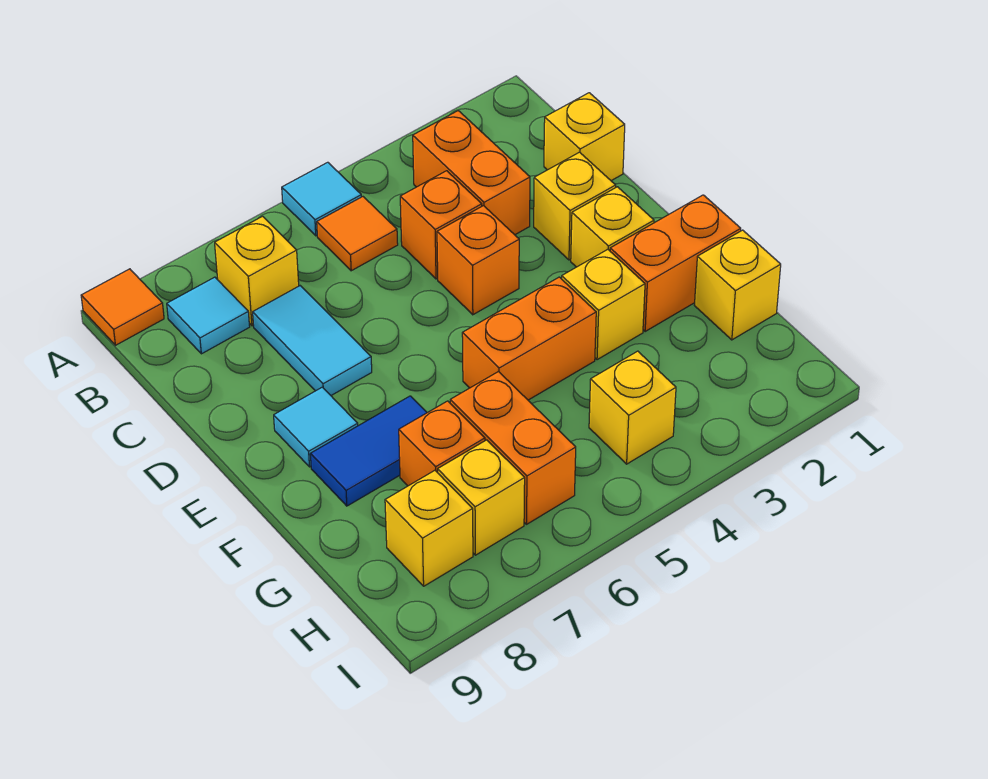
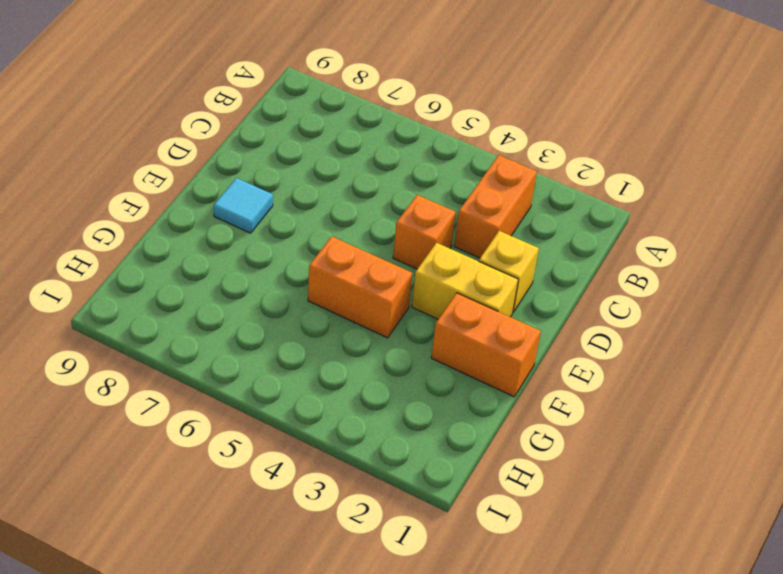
yellow brick E2:E3 level 1 -> yellow brick E2 level 1
none -> cyan tile A5 level 1
none -> orange tile A9 level 1
none -> orange tile B5 level 1

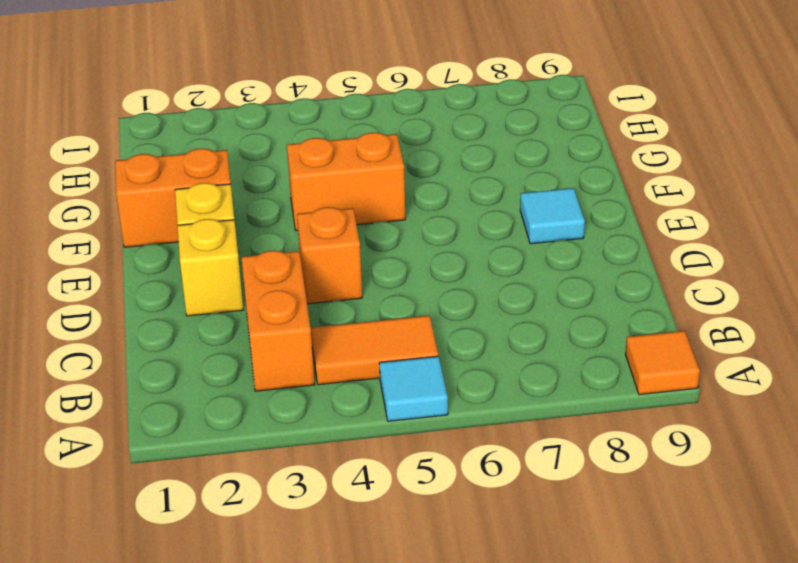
orange tile B4:B5 level 1 -> orange tile B5 level 1
none -> yellow brick B7 level 1
none -> cyan tile B8 level 1
none -> yellow brick C1 level 1

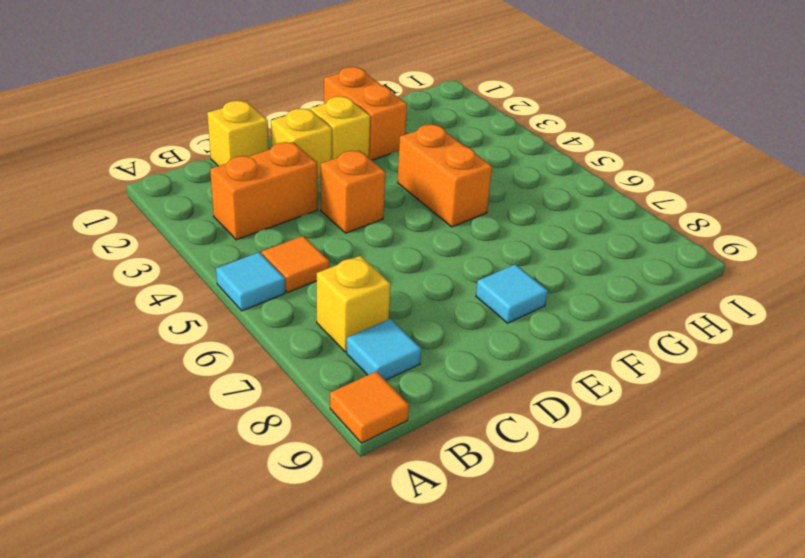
none -> orange brick C4 level 1
none -> cyan tile C7:D7 level 1
none -> yellow brick F3 level 1

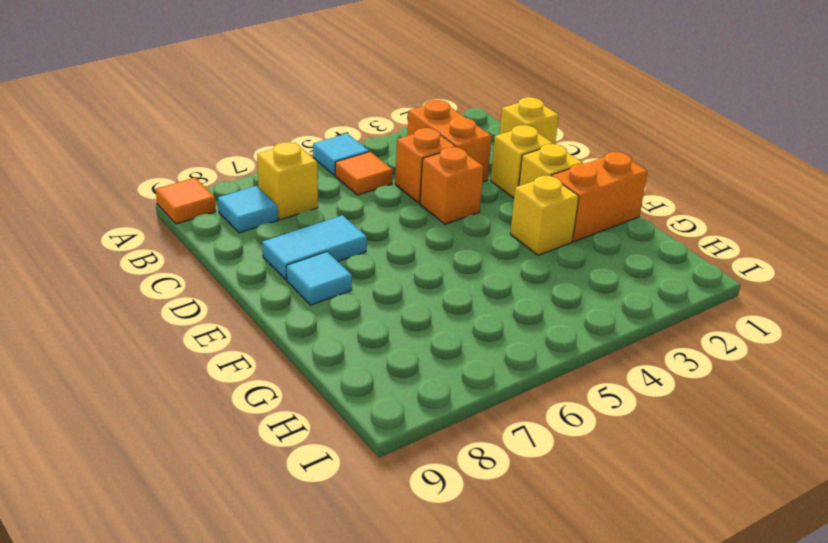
cyan tile D7:D8 level 1 -> cyan tile C7:D7 level 1
none -> orange brick F4:F5 level 1
none -> blue tile F7:F8 level 1
none -> yellow brick G1 level 1

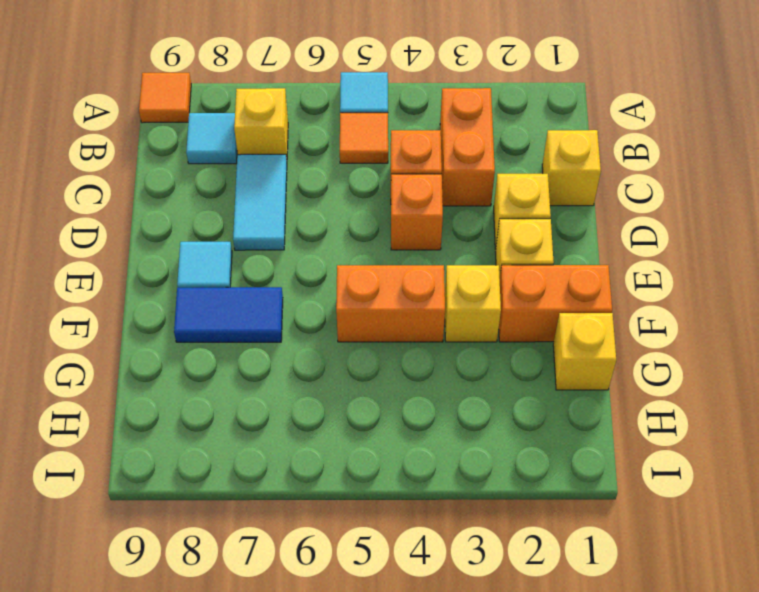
none -> orange brick G6:H6 level 1
none -> orange brick G7 level 1
none -> yellow brick H4 level 1

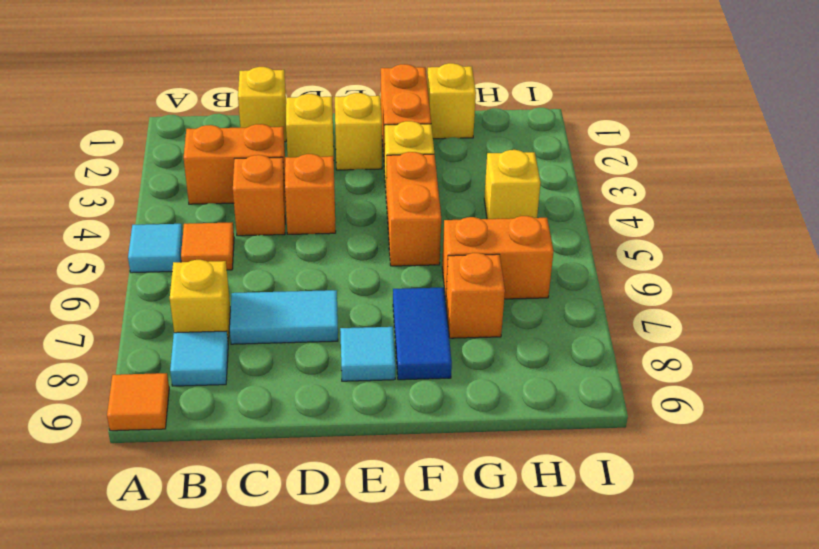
none -> yellow brick H7 level 1
none -> yellow brick H8 level 1

